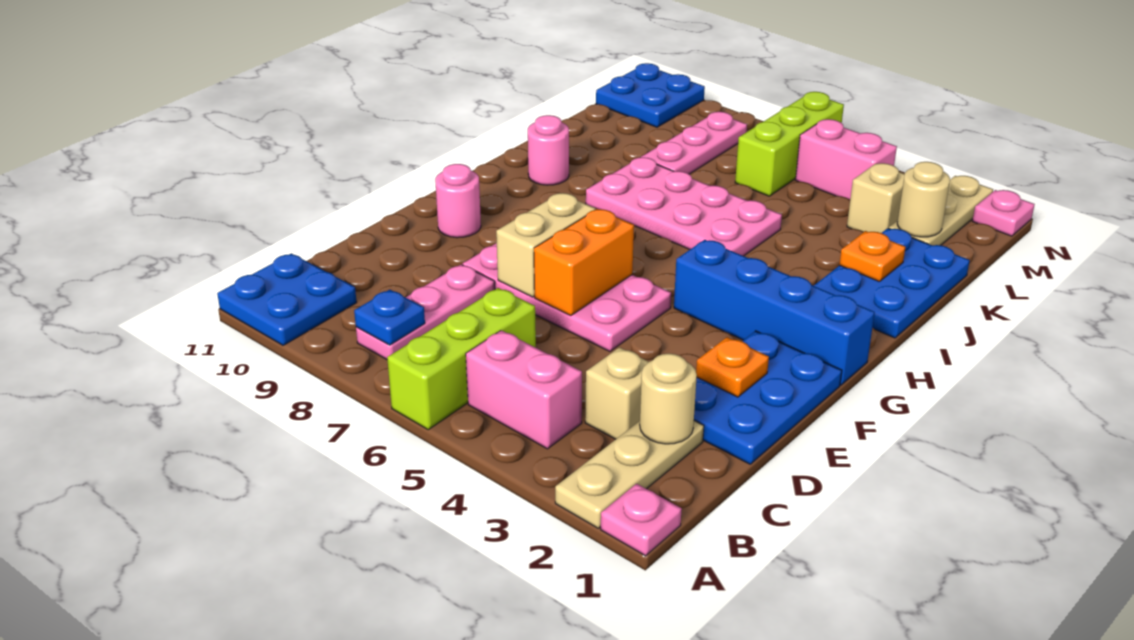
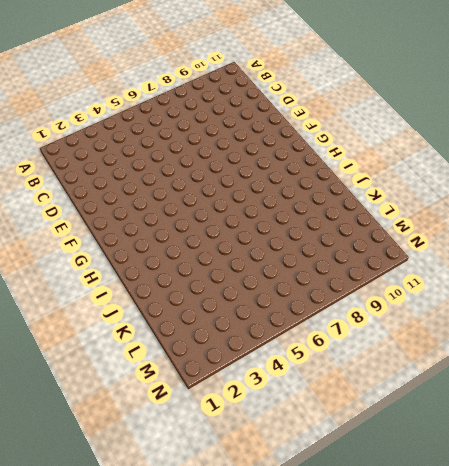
none -> pink plate A1 level 1
none -> tan plate A2:C2 level 1
none -> lime brick A6:C6 level 1

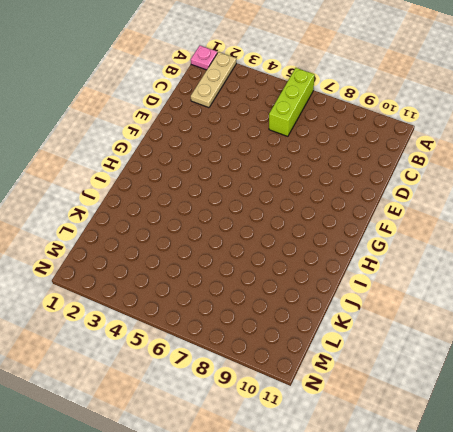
none -> blue plate A10:B11 level 1
none -> pink brick B4:B5 level 1
none -> pink plate B8:D8 level 1

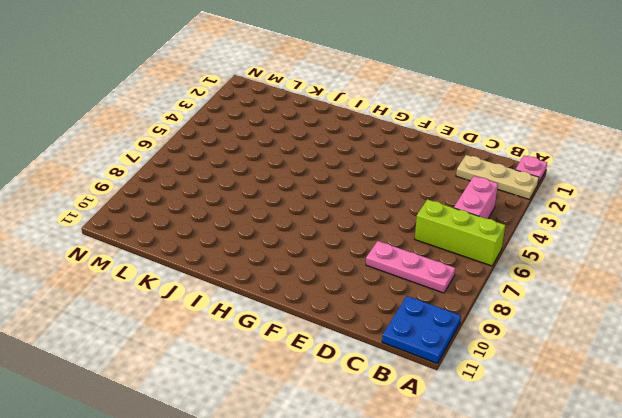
none -> tan brick C3 level 1
none -> blue plate D1:F2 level 1
none -> pink plate E5:F8 level 1

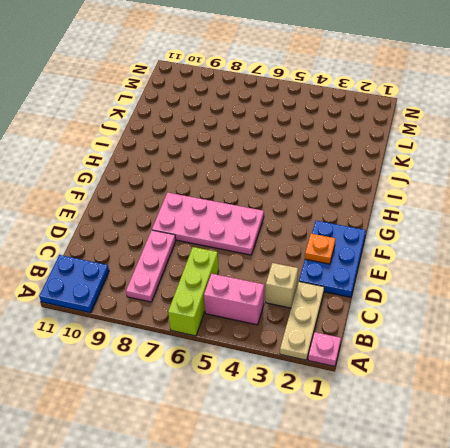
none -> pink round brick F10 level 1
none -> blue brick G1:G4 level 1
none -> blue plate I1:K2 level 1

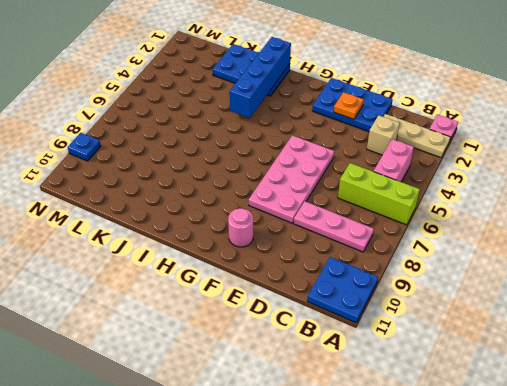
blue brick I1:I4 level 2 -> blue brick G1:G4 level 1
blue plate N9 level 1 -> blue plate B8 level 2
none -> pink plate I5:J8 level 1
none -> pink round brick I10 level 1
none -> pink plate K8:M8 level 1

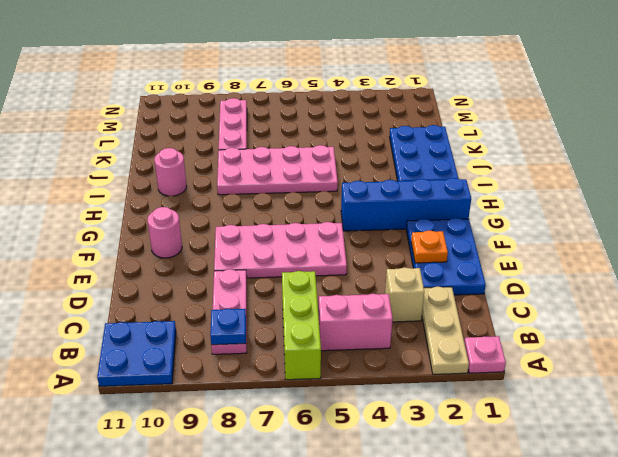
none -> tan plate L2:N2 level 1
none -> tan brick L3 level 1
none -> lime brick L6:N6 level 1

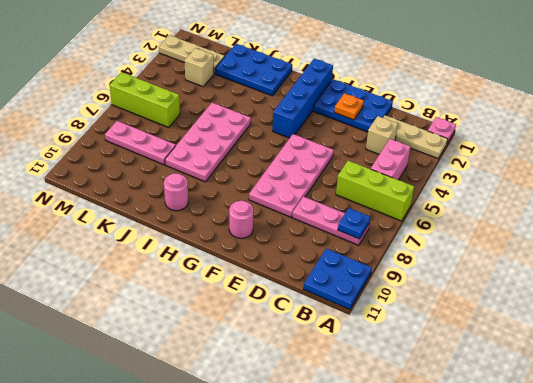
none -> pink brick M4:M5 level 1
none -> blue plate M10:N11 level 1
none -> pink plate N1 level 1

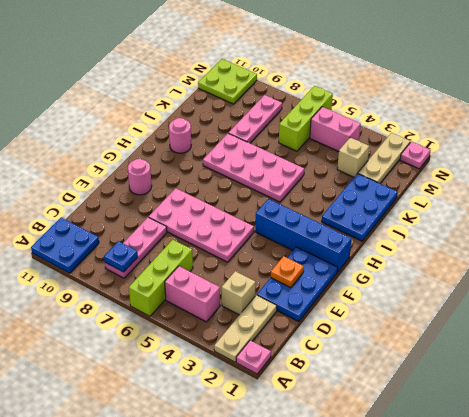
lime plate M10:N11 level 1 -> blue plate M10:N11 level 1
none -> tan round brick C2 level 2
none -> orange brick E6:F6 level 2
none -> tan brick E7:F7 level 2

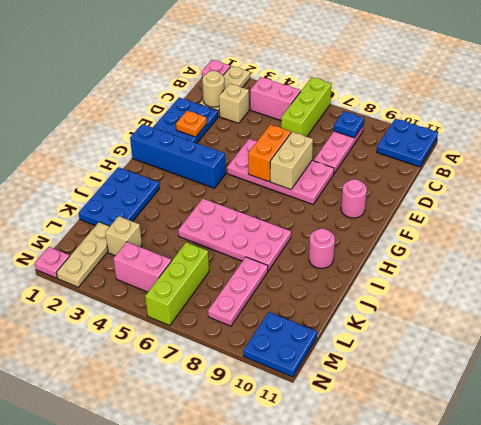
none -> orange plate J2 level 2
none -> tan round brick L2 level 2

